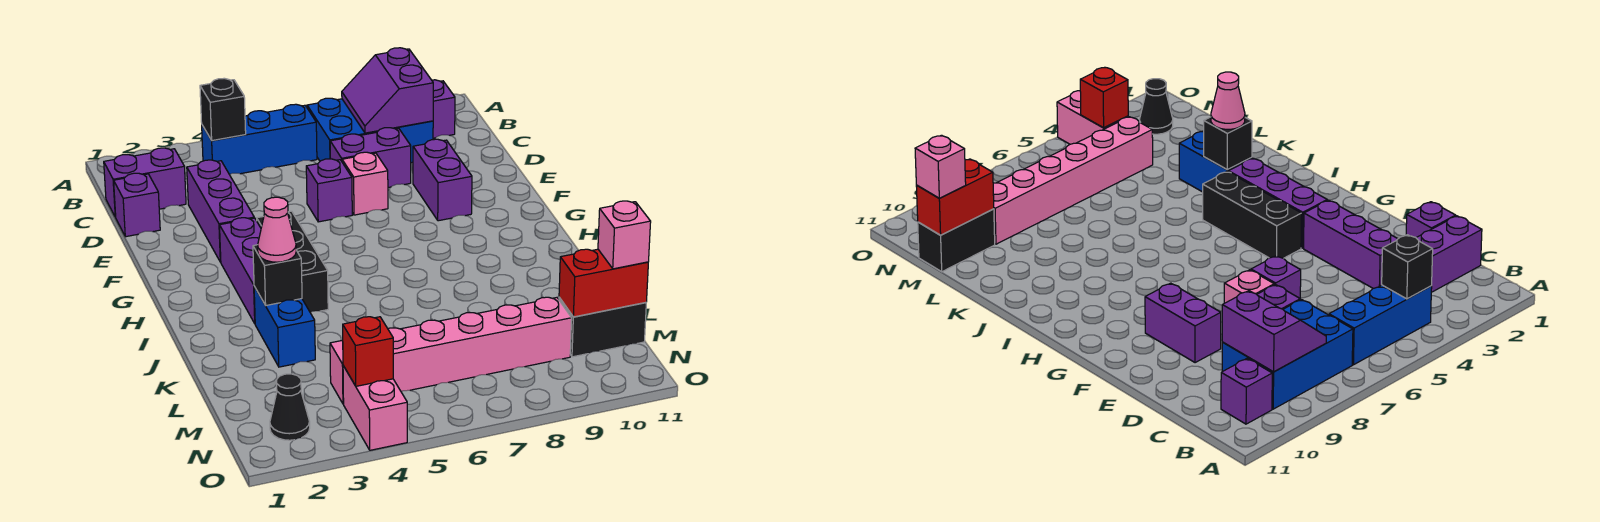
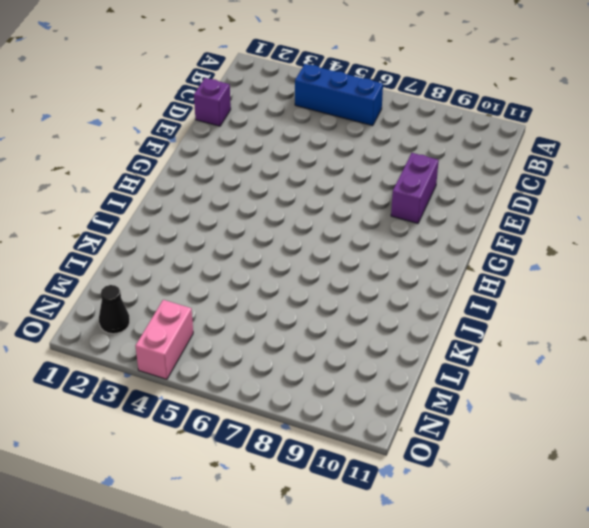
none -> blue brick B7:C9 level 1
none -> purple brick B10 level 1
none -> purple brick C1:C2 level 1

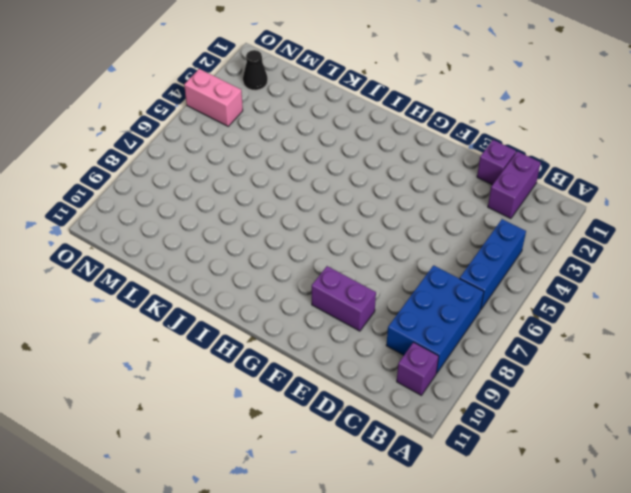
none -> purple brick D3:F3 level 1
none -> purple brick D7:D8 level 1
none -> purple brick E6 level 1

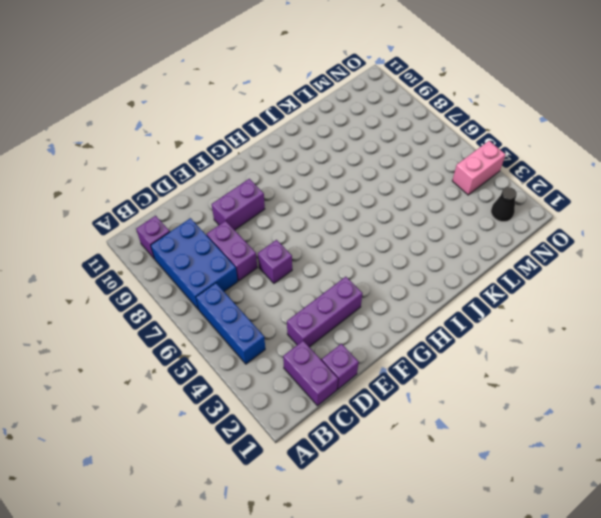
none -> pink brick E7 level 1
none -> purple brick G3:I3 level 1
none -> black brick G4:I4 level 1

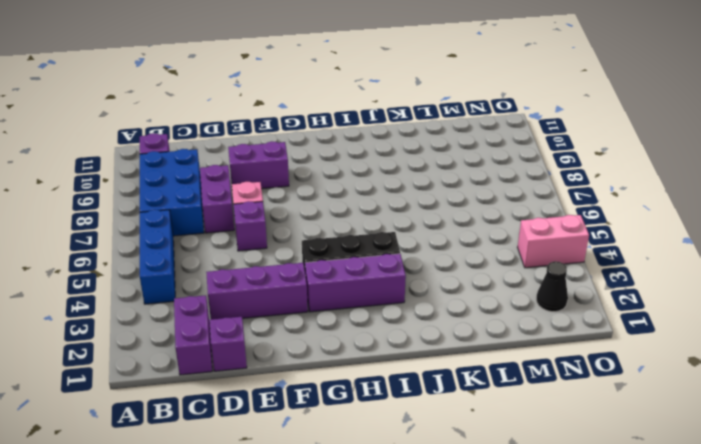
none -> blue brick J3:K3 level 1
none -> pink brick M4:M9 level 1
none -> black brick M10:M11 level 1

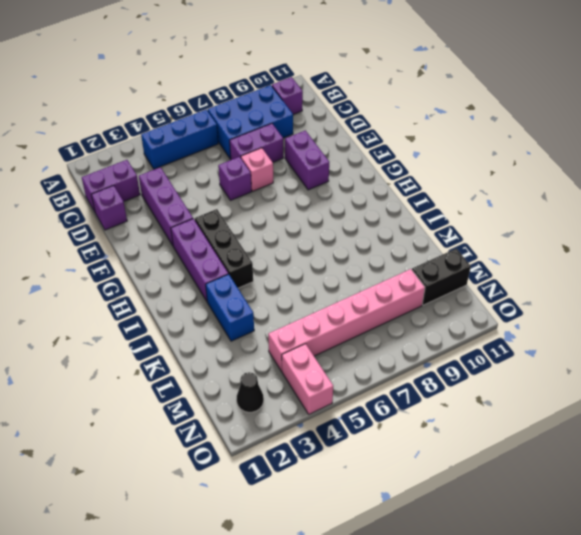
none -> black brick B4 level 2
none -> purple slope B8:C9 level 2 top 9
none -> black brick J3 level 2

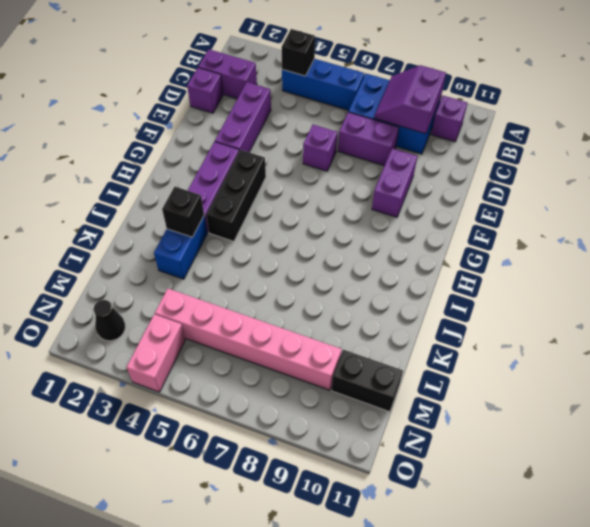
none -> pink brick E7 level 1
none -> red brick M10:M11 level 2
none -> red brick N4 level 2

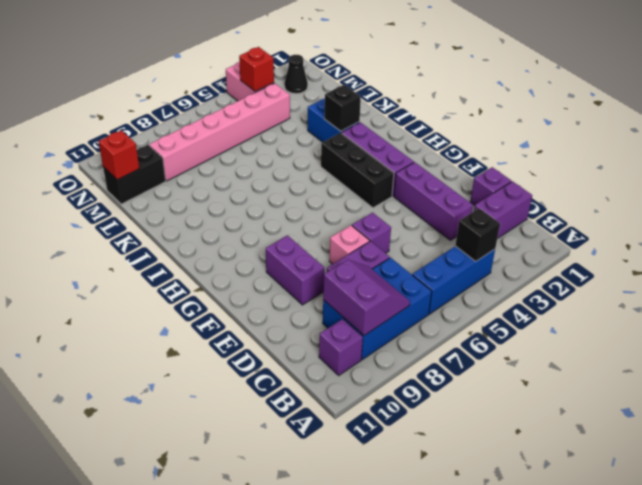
red brick M11 level 2 -> red brick M10:M11 level 2
none -> pink cone J3 level 3
none -> pink brick M11 level 3

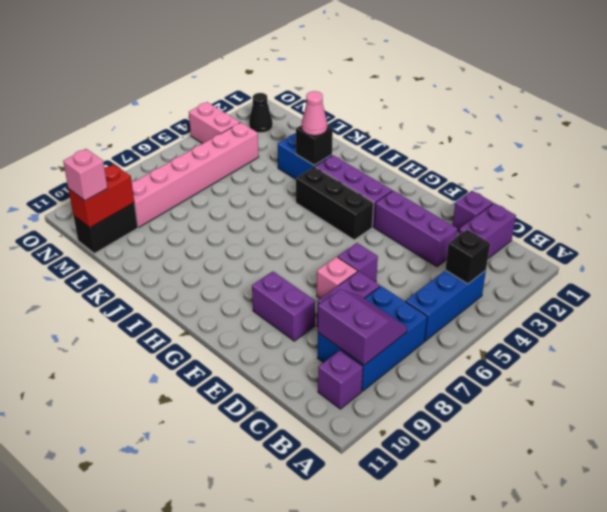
none -> red brick N4 level 2

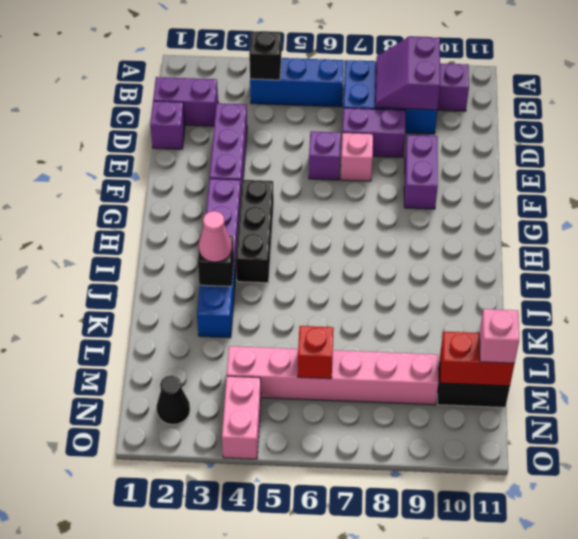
red brick M6 level 2 -> red brick N4 level 2

